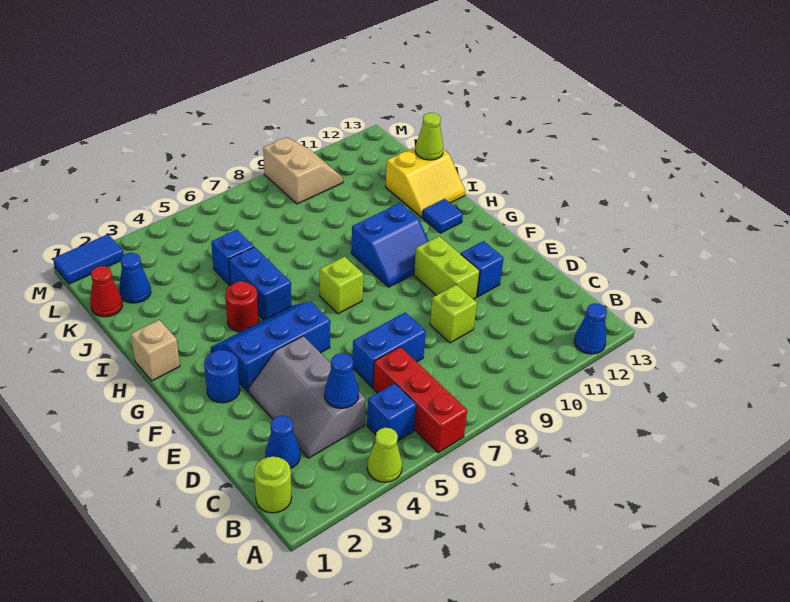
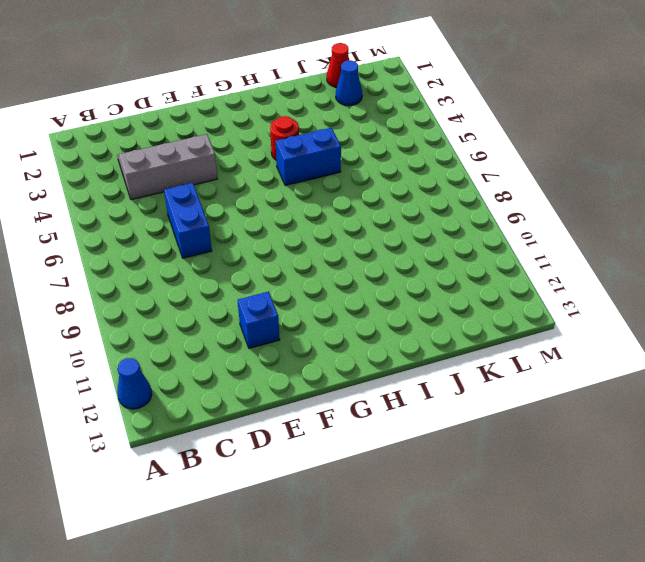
none -> lime cone A4 level 1
none -> red brick A6:C6 level 1
none -> lime round brick B1 level 1

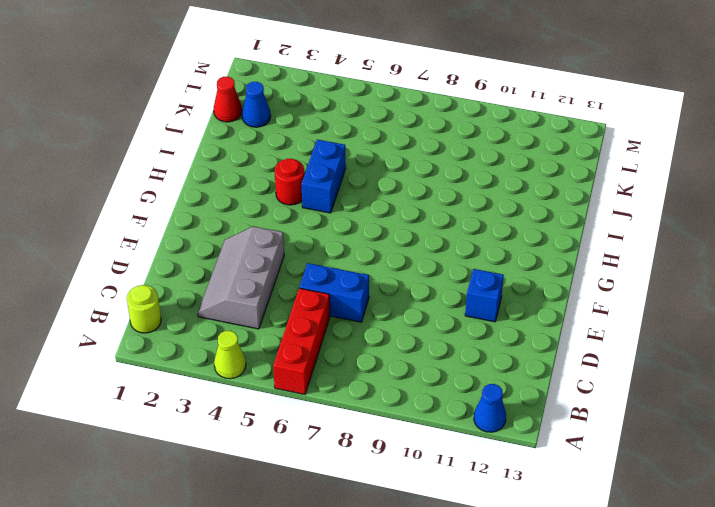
none -> blue brick B5 level 1
none -> blue cone C2 level 1
none -> lime brick D9 level 1

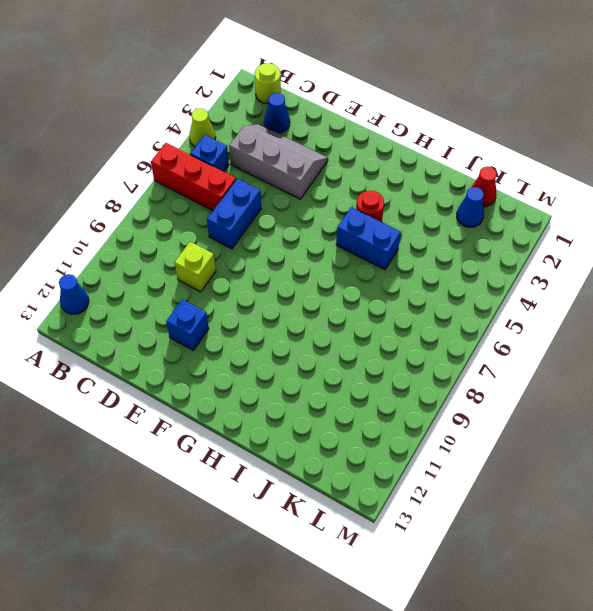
none -> lime brick E10:F10 level 1
none -> blue round brick F2 level 1
none -> blue slope F3:G5 level 1 top F

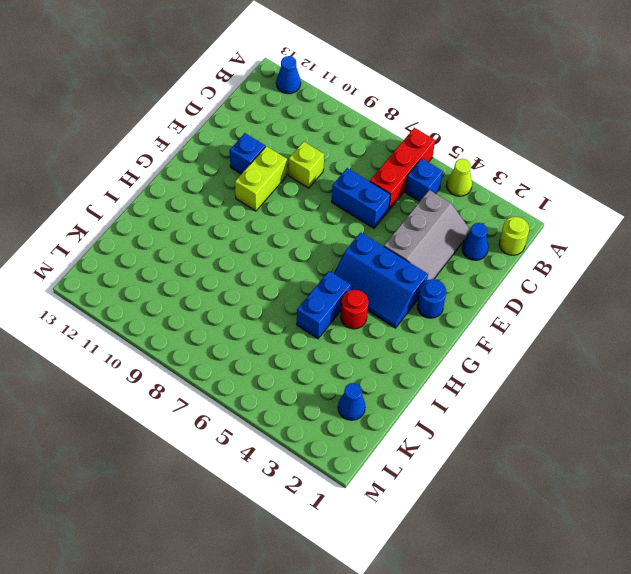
none -> lime brick G7 level 1
none -> blue slope G9:H10 level 1 top H
none -> tan brick H1 level 1

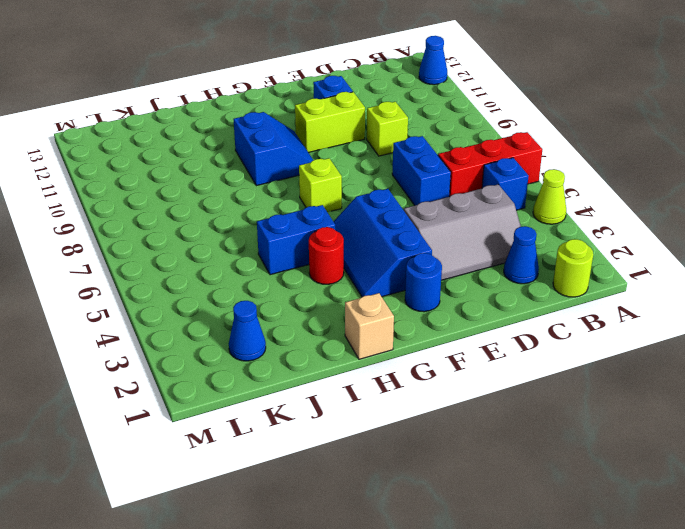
none -> blue tile H12 level 1
none -> yellow slope I12:J13 level 1 top J
none -> blue brick J5 level 1

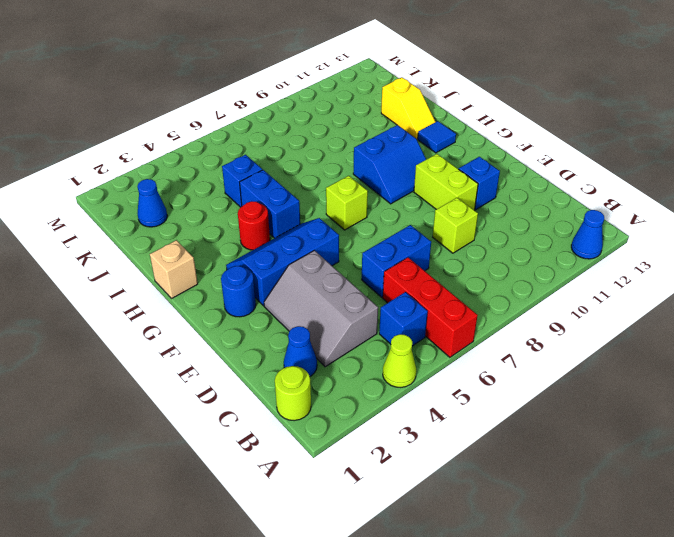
yellow slope I12:J12 level 1 top J -> yellow slope I12:J13 level 1 top J
none -> red cone K1 level 1
none -> tan slope L9:M10 level 1 top 9
none -> blue tile M1:M2 level 1

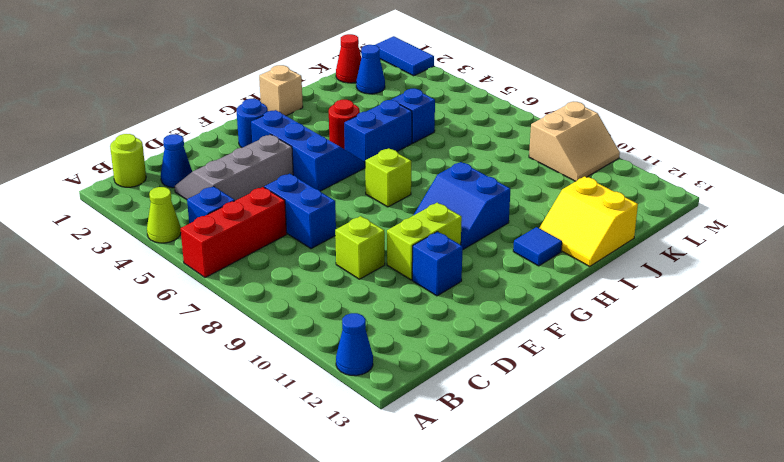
none -> blue cone C4 level 2
none -> lime cone J13 level 2

